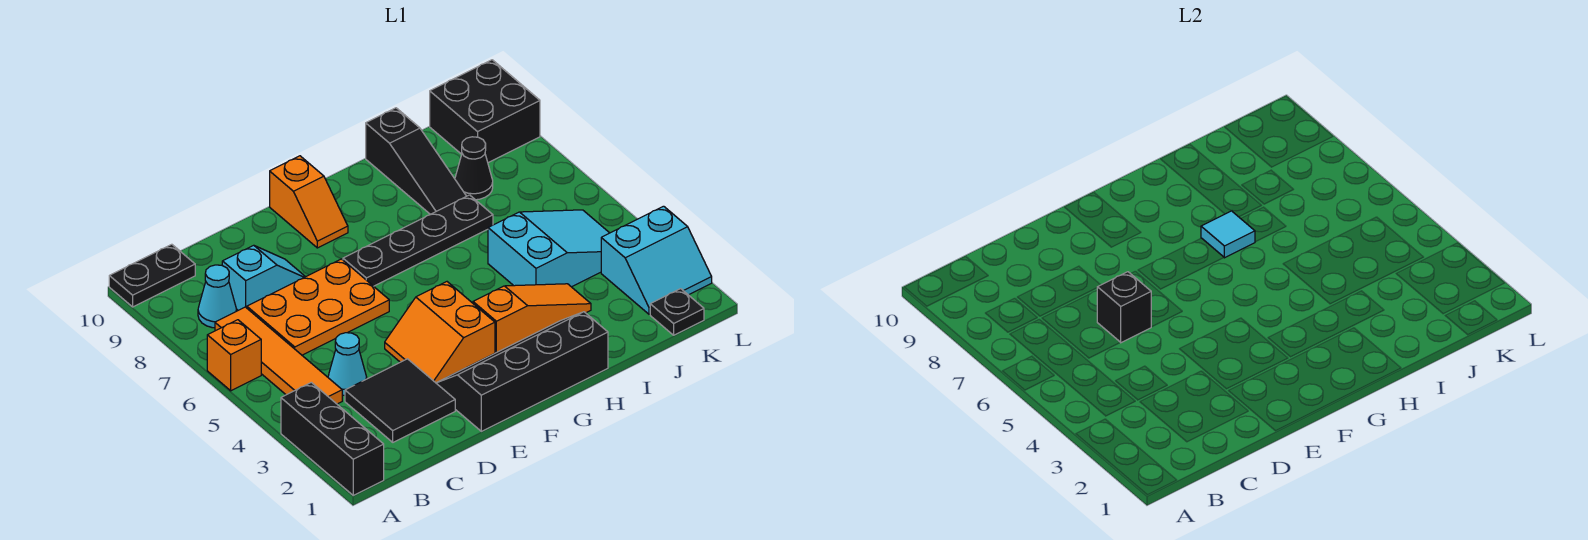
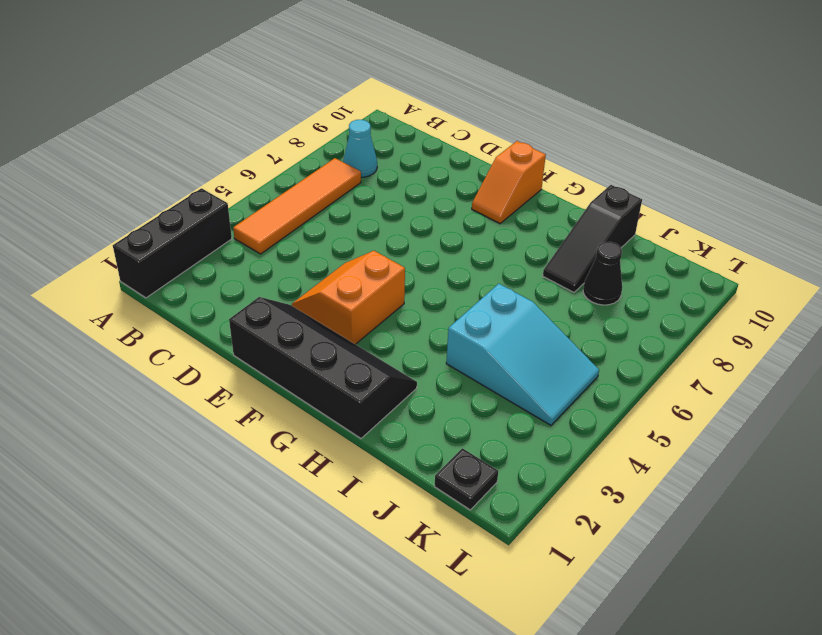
none -> orange brick A6 level 1
none -> black plate A10:B10 level 1
none -> black tile C2:D3 level 1

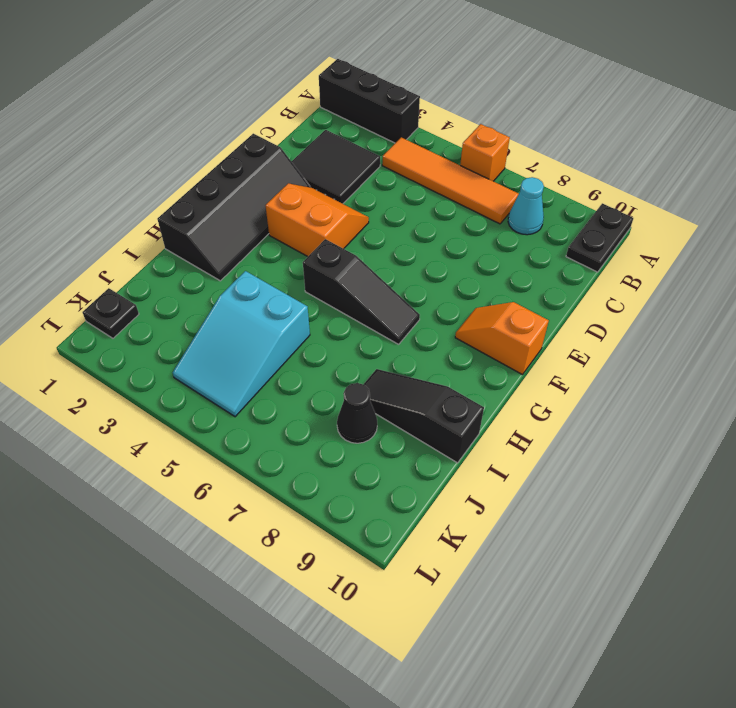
black slope G5:G7 level 1 top 5 -> black plate F7:I7 level 1
none -> cyan cone C4 level 1
none -> orange plate C6:E7 level 1
none -> cyan slope C8:D8 level 1 top C

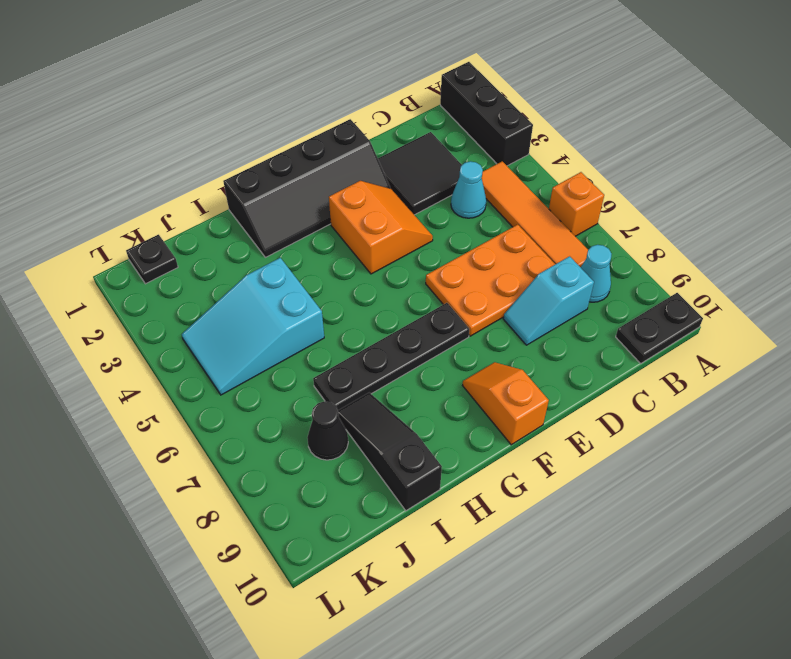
none -> orange slope G3:I3 level 1 top G
none -> cyan slope K2:L3 level 1 top 3
none -> black brick K9:L10 level 1

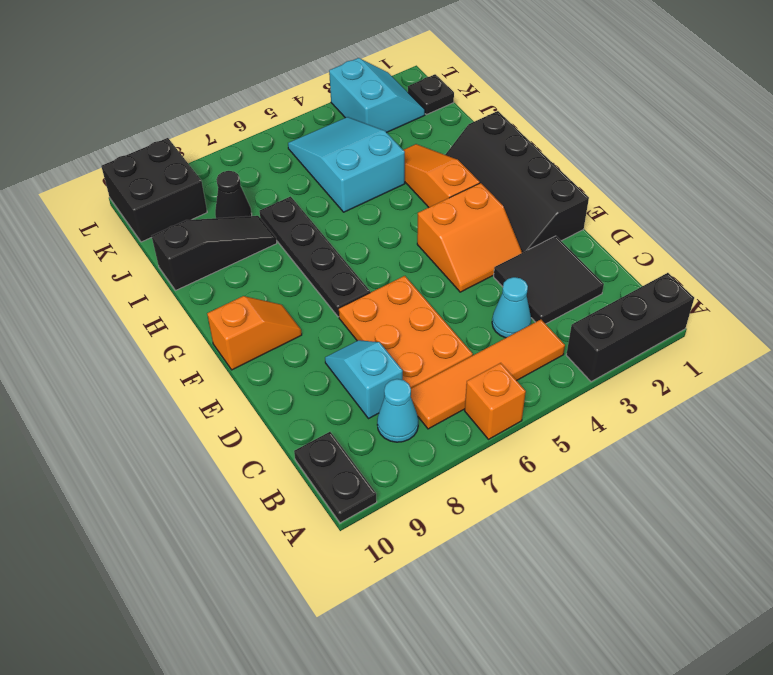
none -> black brick D6 level 2
none -> cyan tile H7 level 2

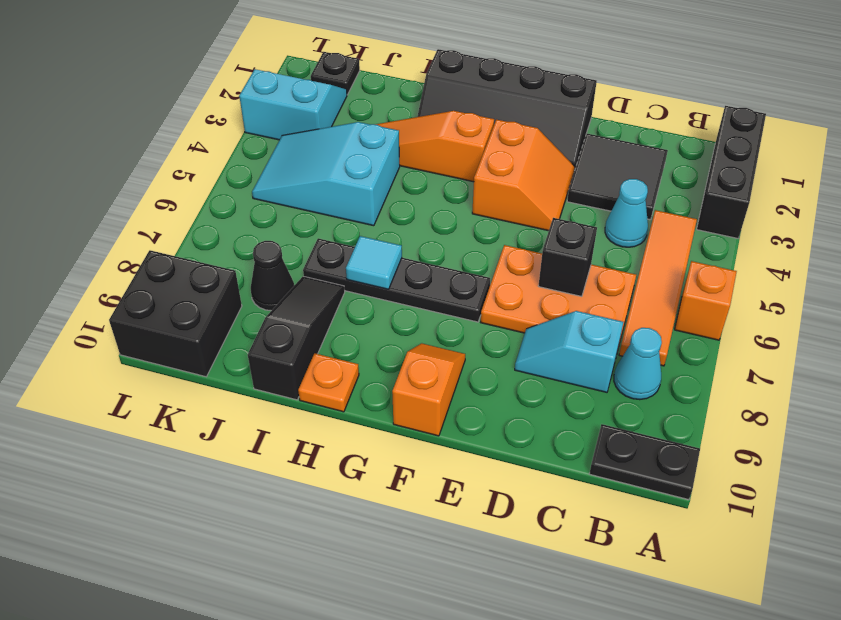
orange plate H10 level 1 -> none

